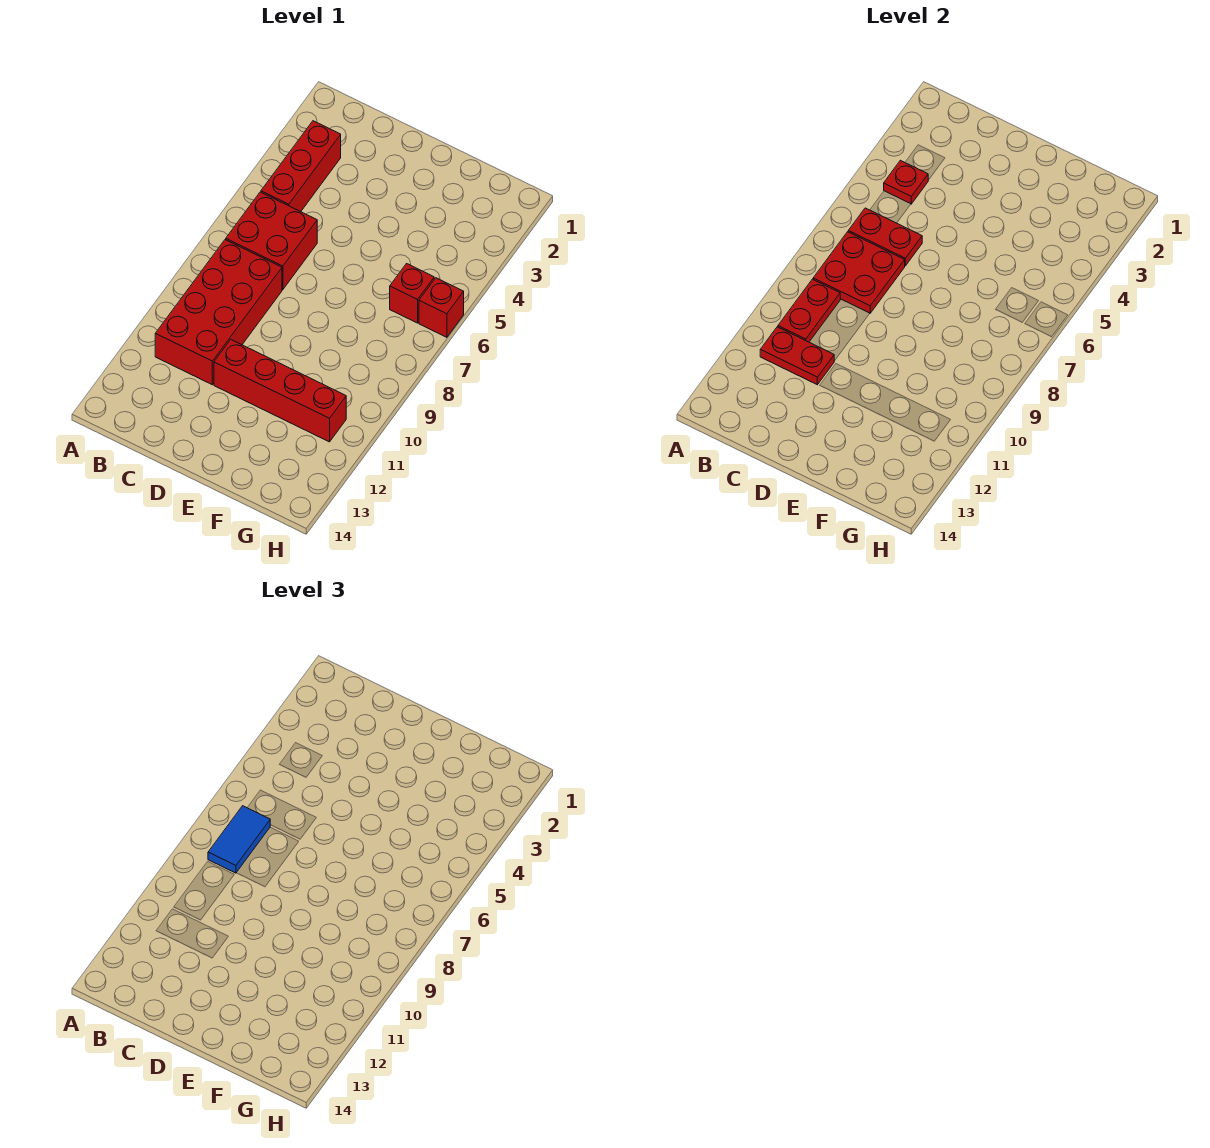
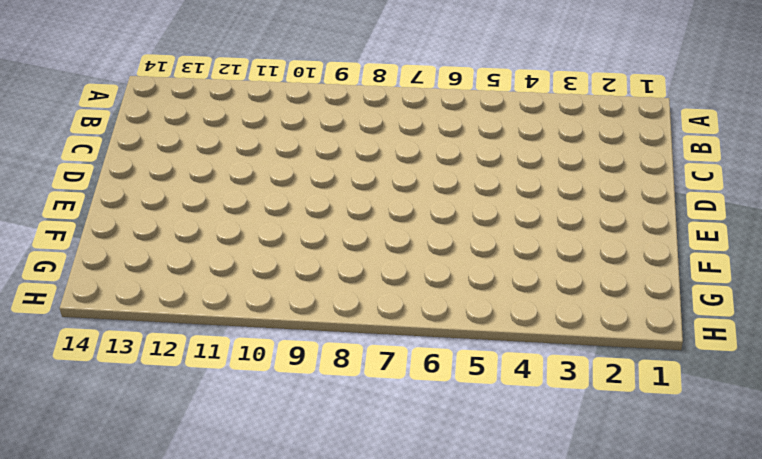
none -> red brick B3:B5 level 1
none -> red brick B6:C7 level 1
none -> red brick B8:C11 level 1

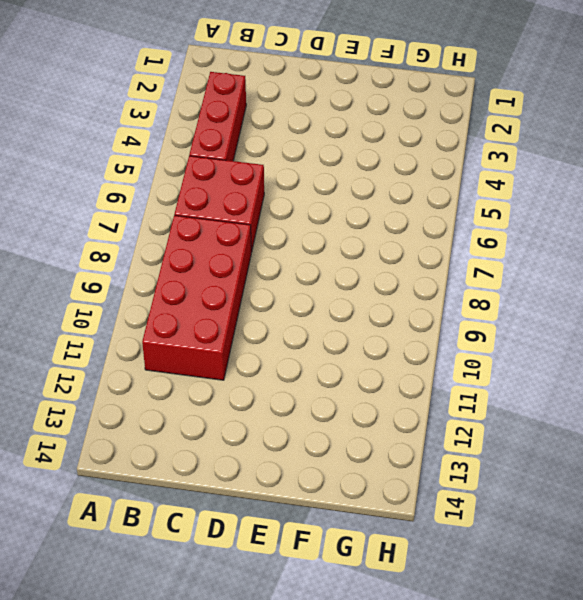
none -> red brick D11:G11 level 1
none -> red brick G6 level 1
none -> red brick H6 level 1

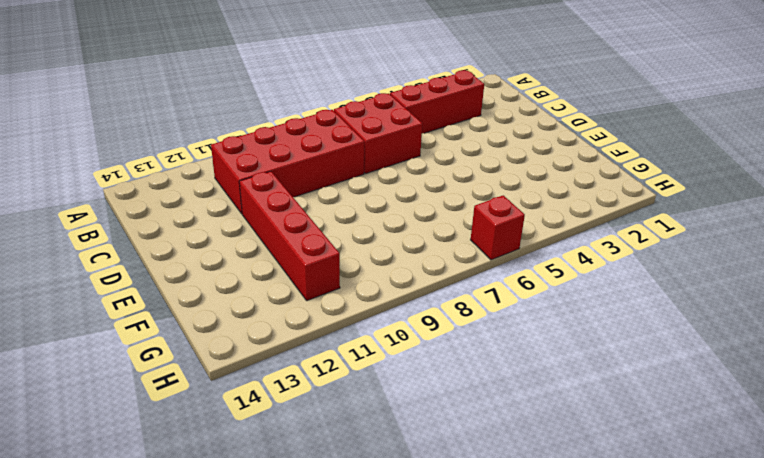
none -> red brick G6 level 1
none -> red plate B4 level 2
none -> red plate B6:C6 level 2

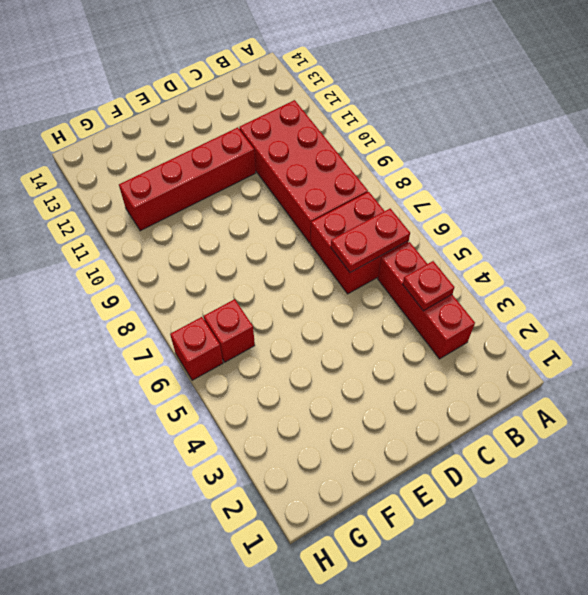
none -> red plate B7:C8 level 2
none -> red plate B9:B10 level 2
none -> red plate B11:C11 level 2

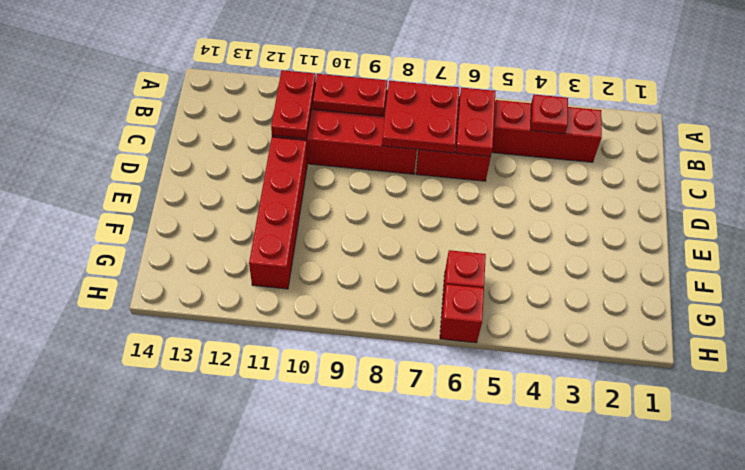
none -> blue tile B7:B8 level 3

